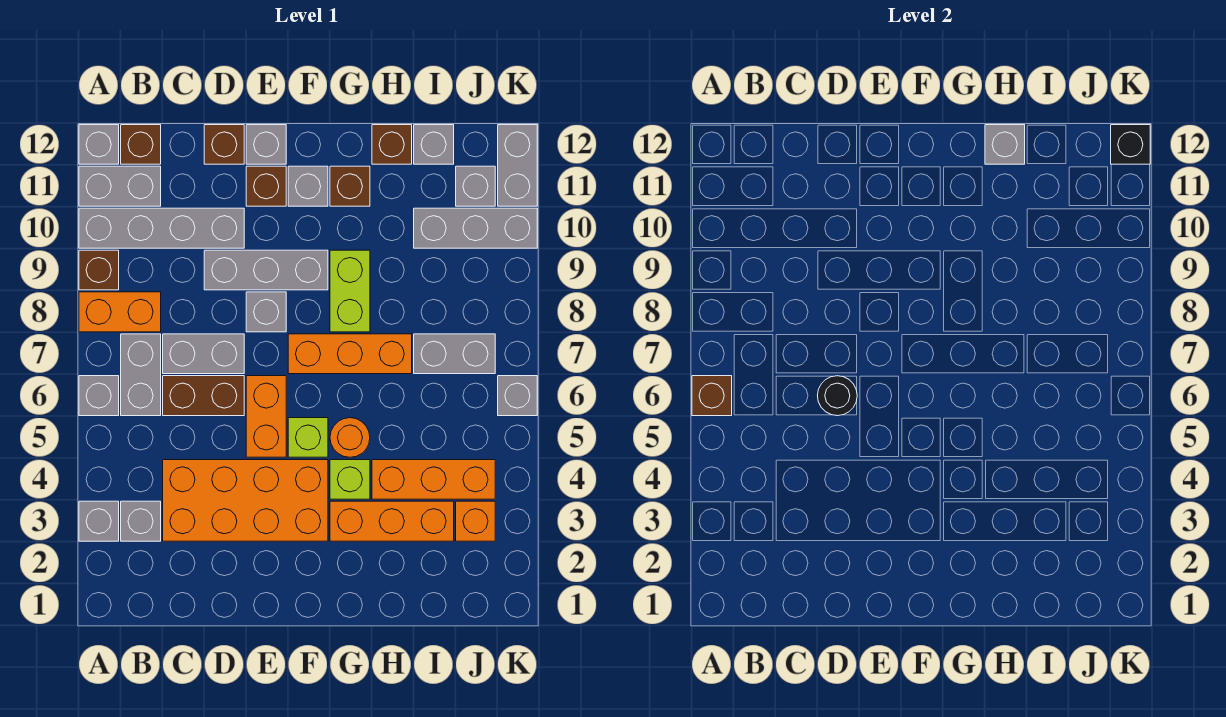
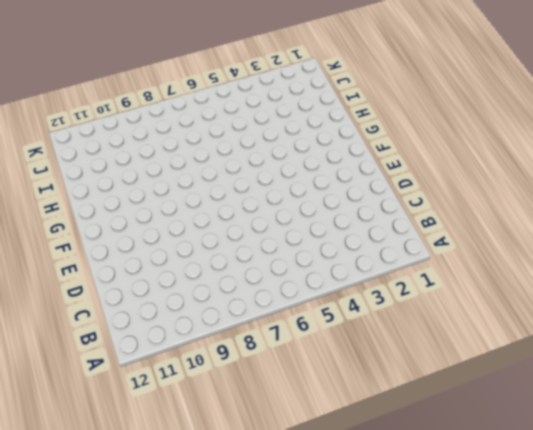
none -> grey brick A3 level 1
none -> grey brick A6 level 1
none -> orange brick A8:B8 level 1
none -> brown brick A9 level 1

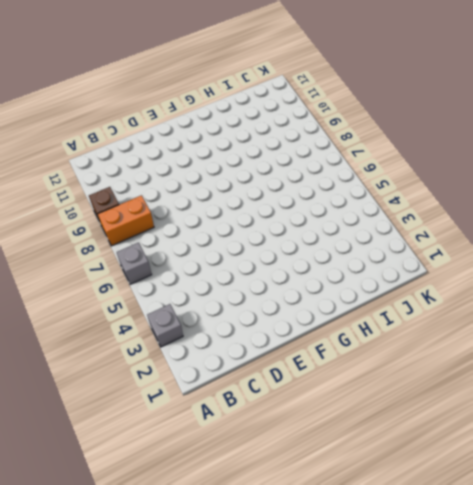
none -> grey brick A10:D10 level 1
none -> grey brick A11:B11 level 1
none -> grey brick A12 level 1
none -> grey brick B3 level 1

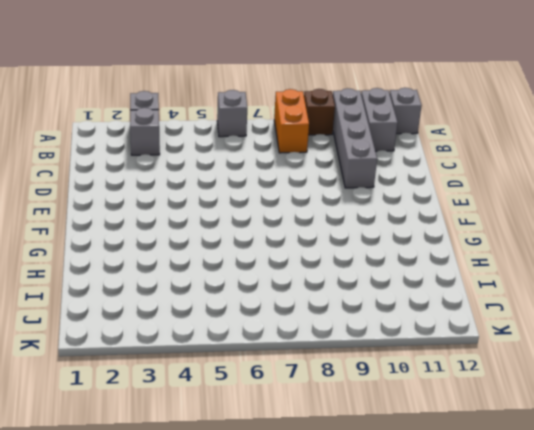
none -> grey brick B6:B7 level 1
none -> brown brick B12 level 1
none -> orange brick C3:F4 level 1
none -> brown brick C6:D6 level 1

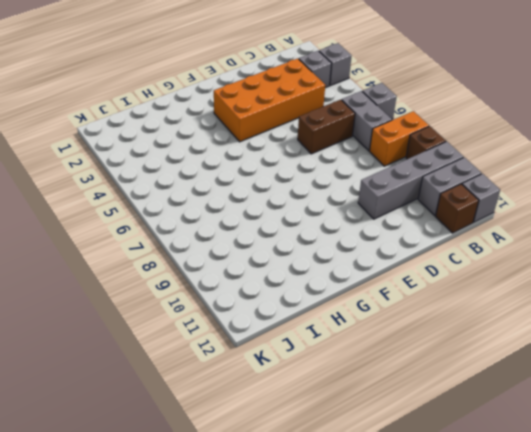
none -> grey brick C7:D7 level 1
none -> grey brick D9:F9 level 1
none -> brown brick D12 level 1
none -> orange brick E5:E6 level 1

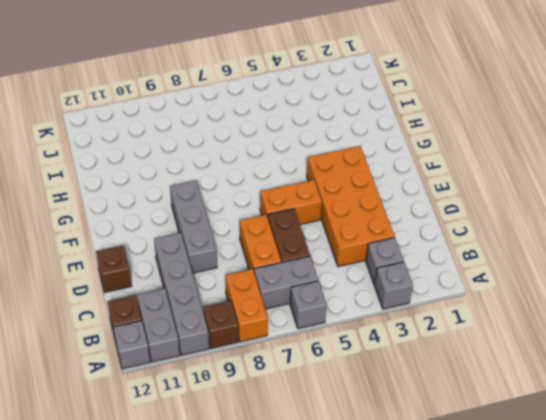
orange brick C7:D7 level 1 -> grey brick C7:D7 level 1
none -> grey brick E8 level 1
none -> brown brick E11 level 1
none -> grey brick E12 level 1
none -> lime brick F5 level 1

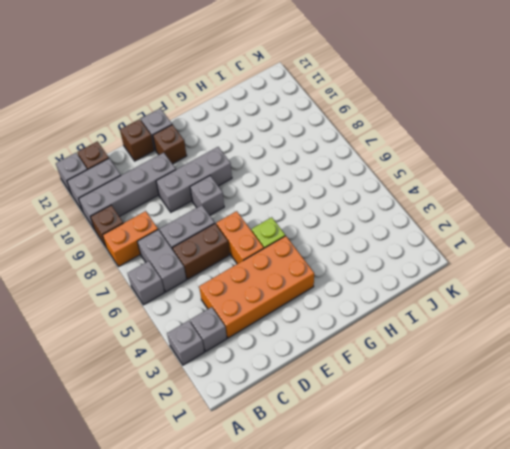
none -> orange brick F7:H7 level 1
none -> grey brick F11 level 1
none -> orange brick G3:I3 level 1
none -> lime brick G4 level 1

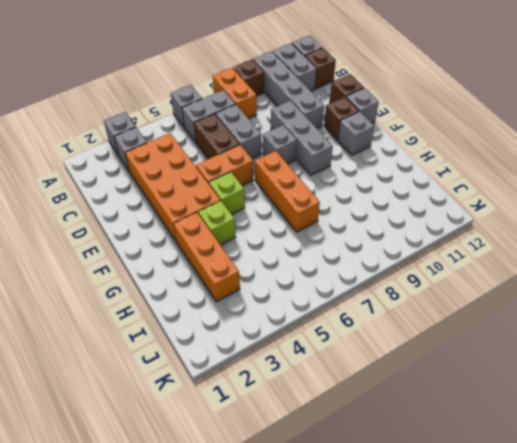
none -> orange round brick G5 level 1
none -> lime brick G8:G9 level 1
none -> brown brick G11 level 1
none -> orange brick H4:J4 level 1

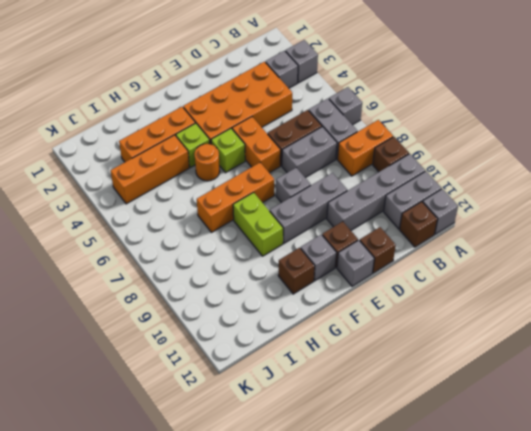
none -> brown brick H12 level 1
none -> grey brick I7:J7 level 1
none -> grey brick I10:K10 level 1
none -> grey brick I12 level 1

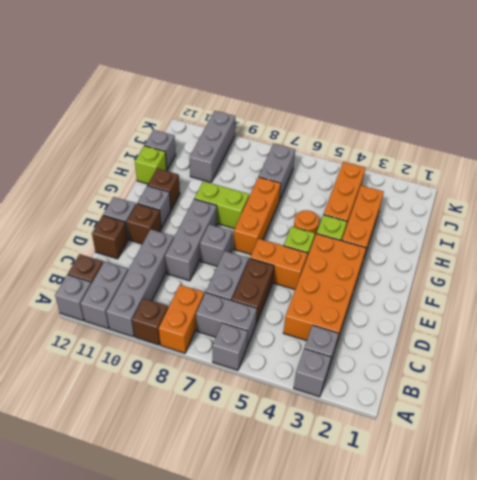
lime brick H12 level 1 -> brown brick H12 level 1
none -> orange brick J3 level 1
none -> grey brick J11 level 1
none -> grey brick K6 level 1
none -> grey brick K11:K12 level 1

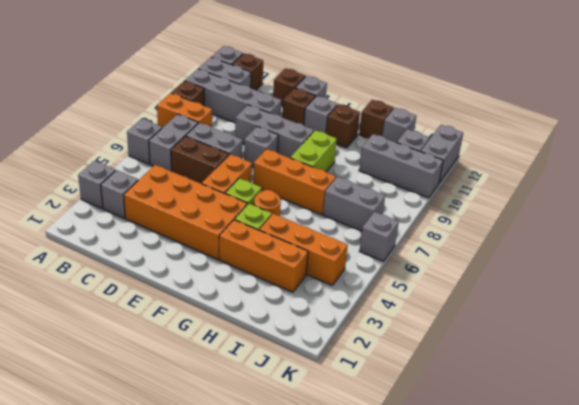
none -> orange brick J3 level 1
none -> brown brick A6 level 2
none -> black round brick D6 level 2
none -> grey brick H12 level 2

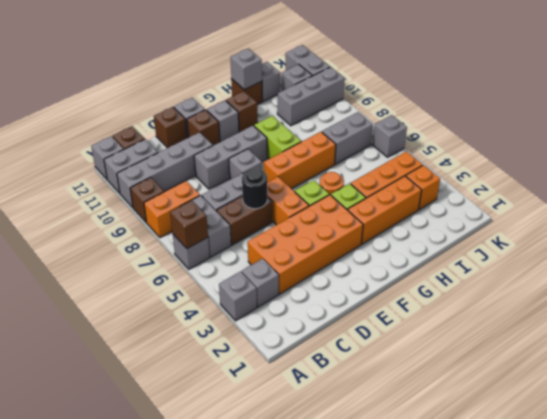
none -> black brick K12 level 2

